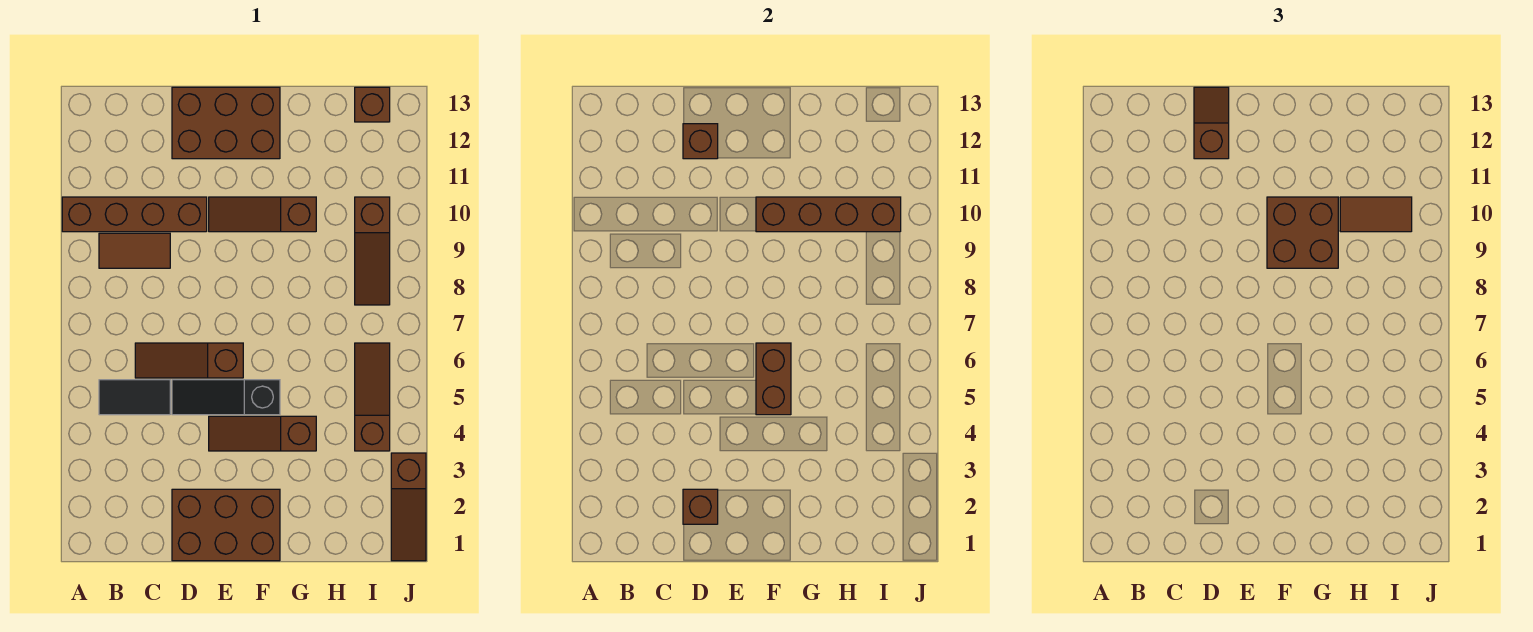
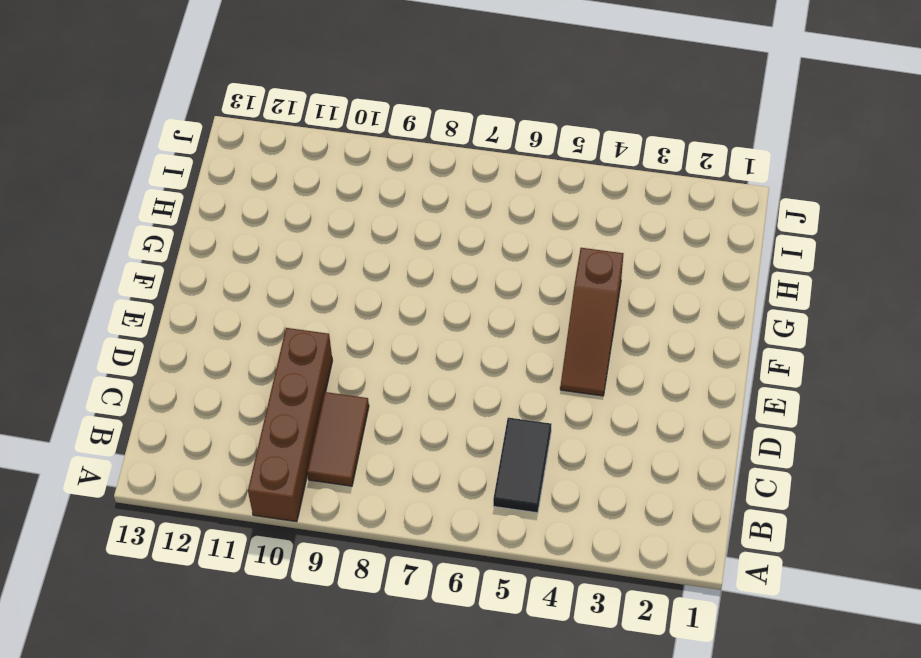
none -> brown slope C6:E6 level 1 top E
none -> brown brick D1:F2 level 1
none -> black slope D5:F5 level 1 top F

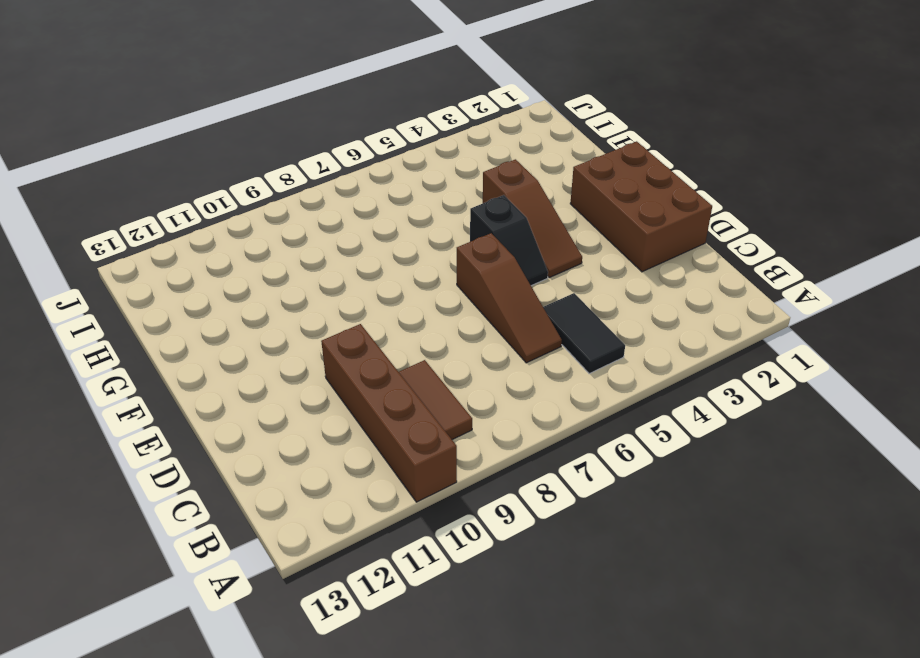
black slope E5:F5 level 1 top F -> black slope D5:F5 level 1 top F
none -> brown brick D12:F13 level 1
none -> brown slope E10:G10 level 1 top G
none -> brown slope I4:I6 level 1 top 4

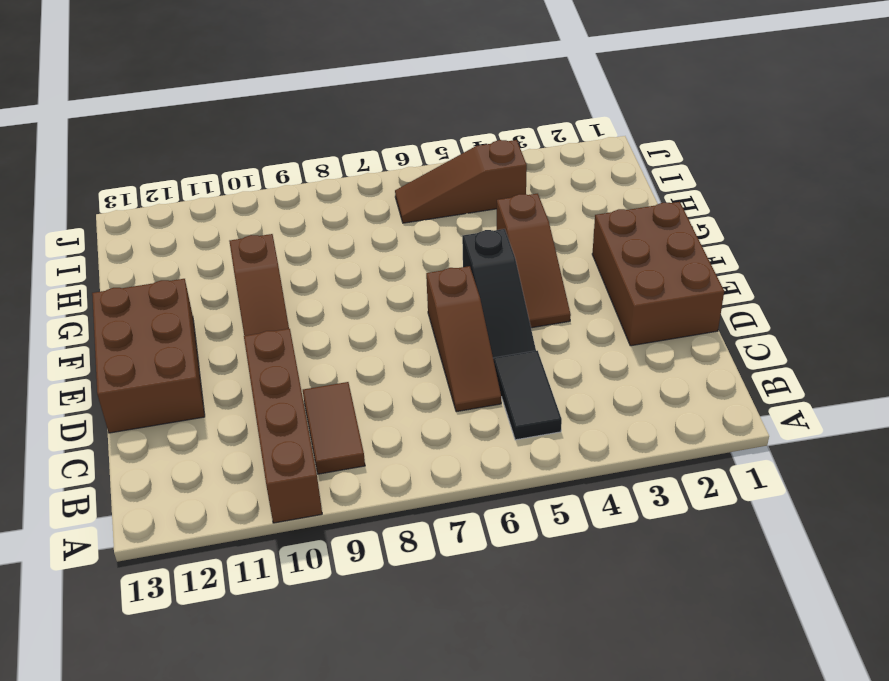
none -> brown slope I8:I10 level 1 top 10
none -> brown brick I13 level 1
none -> brown slope J1:J3 level 1 top 3

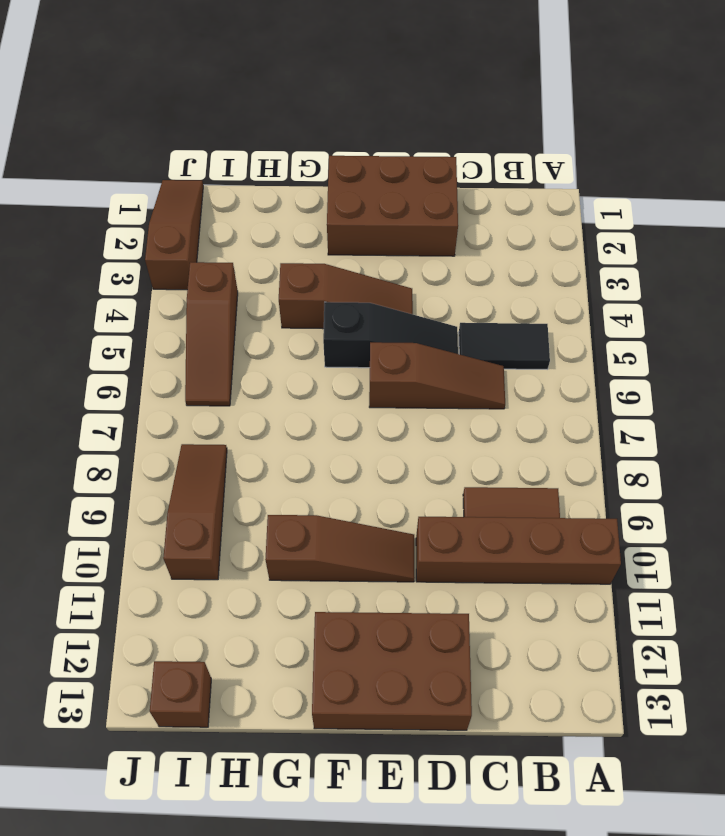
none -> brown brick D2 level 2
none -> brown brick D12 level 2
none -> brown brick F5:F6 level 2

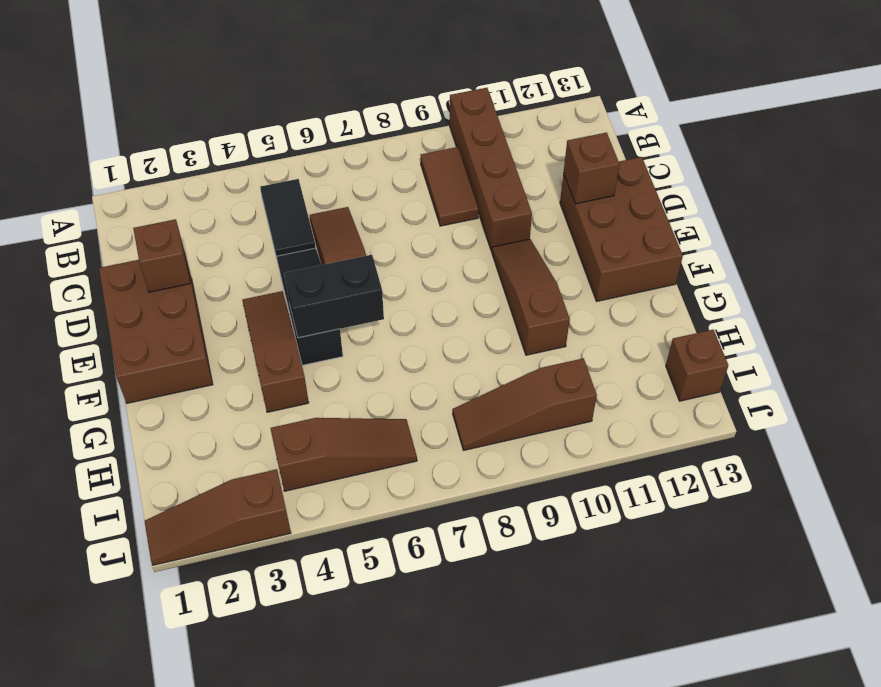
black brick F5:F6 level 2 -> brown brick F5:F6 level 2
none -> brown brick F10:I10 level 2
none -> brown slope D12:D13 level 3 top 12
none -> brown brick F9:G10 level 3

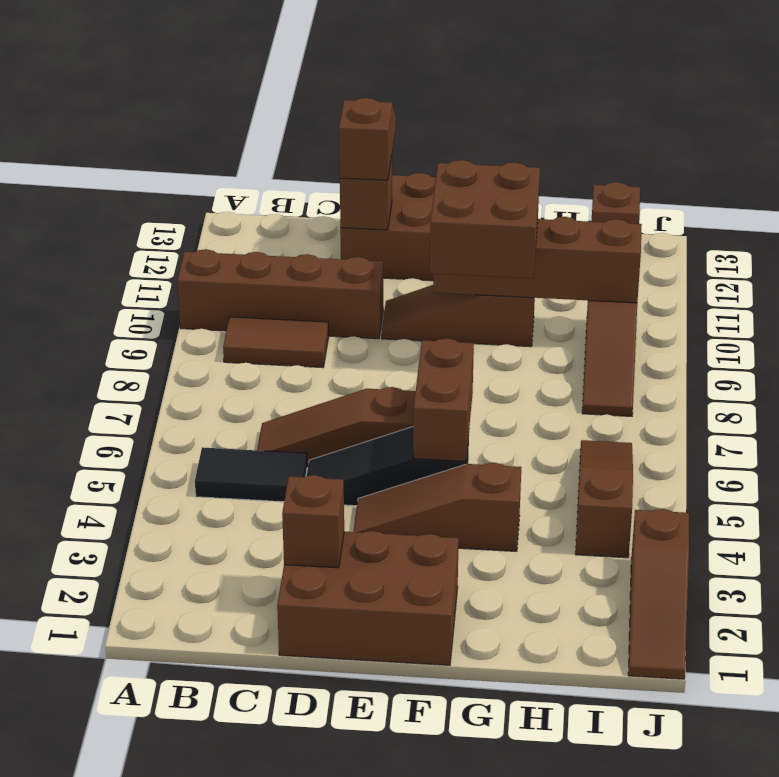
none -> brown tile H10:I10 level 3

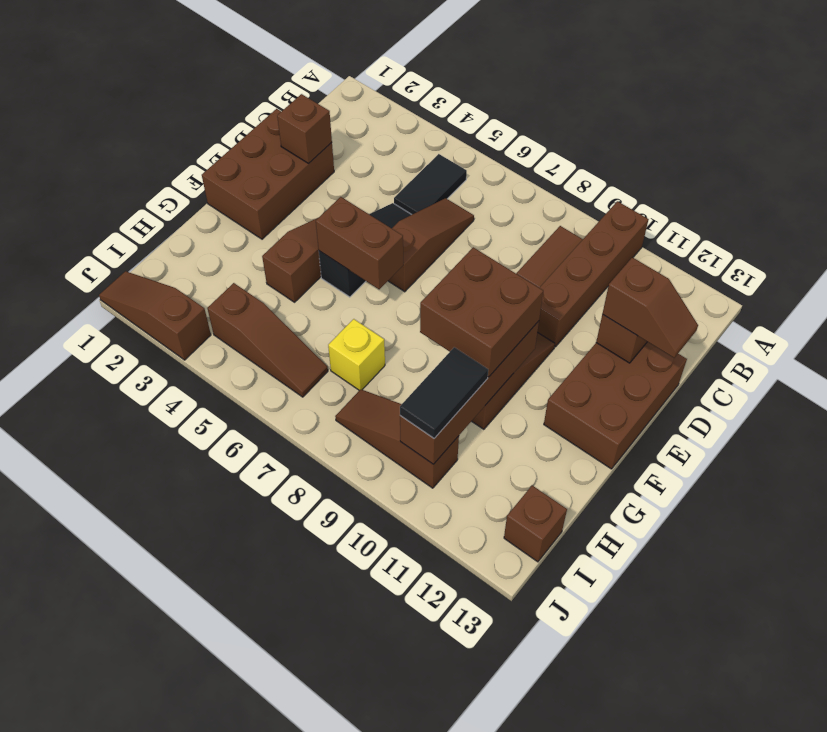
yellow brick H7 level 1 -> none
black tile H10:I10 level 3 -> brown tile H10:I10 level 3

